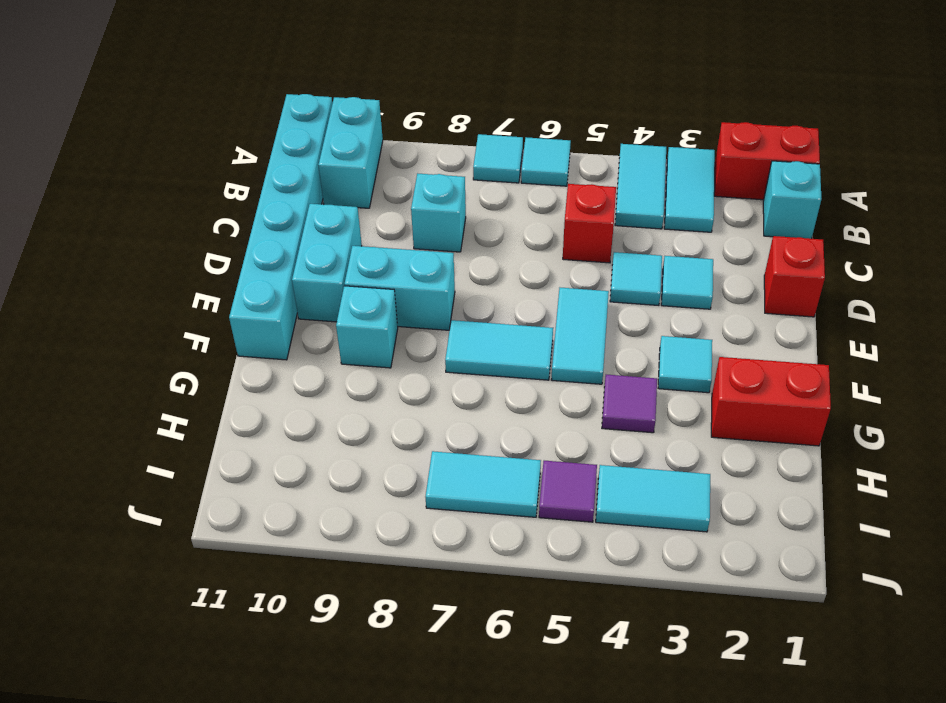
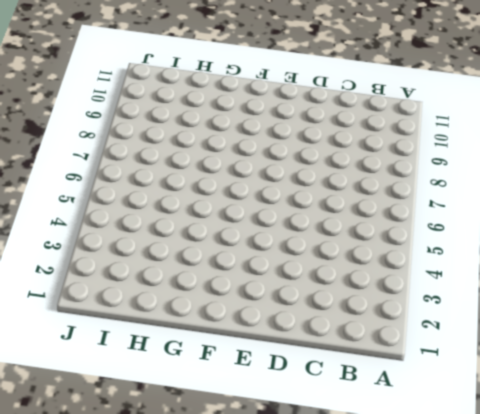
none -> red brick A1:A2 level 1
none -> cyan tile A3:B3 level 1
none -> cyan tile A4:B4 level 1

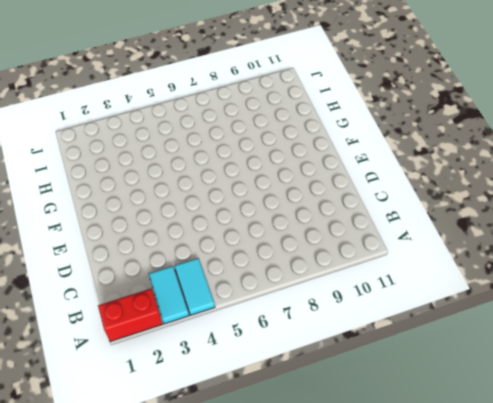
none -> cyan tile A6 level 1
none -> cyan tile A7 level 1
none -> cyan brick A10:B10 level 1

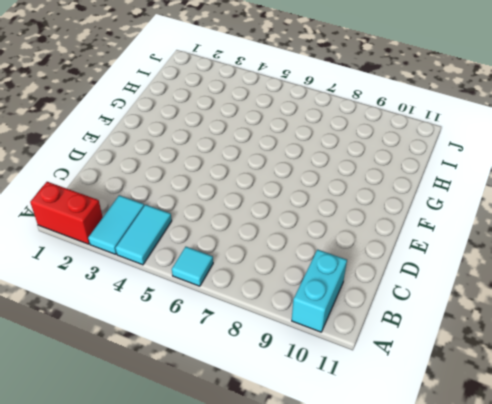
none -> cyan tile A7 level 1
none -> cyan brick A11:F11 level 1
none -> cyan brick B1 level 1

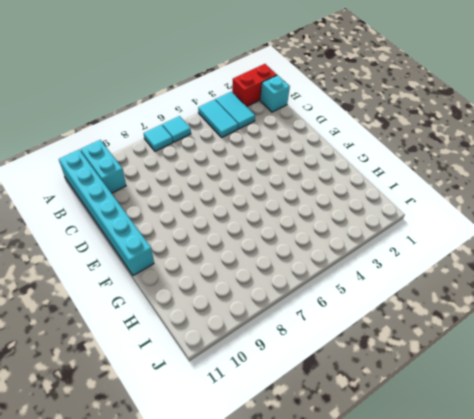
none -> red brick C5 level 1
none -> cyan brick C8 level 1
none -> red brick D1 level 1

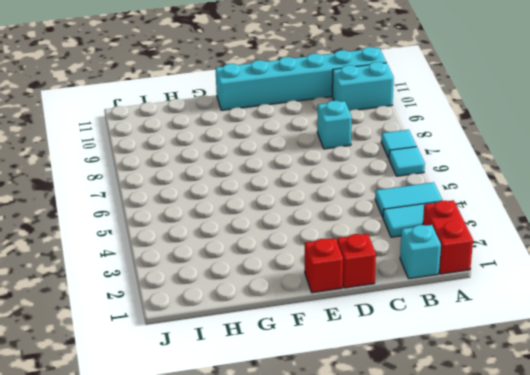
red brick E1 level 1 -> red brick C5 level 1
none -> cyan tile D3 level 1
none -> cyan tile D4 level 1
none -> cyan brick D10:E10 level 1

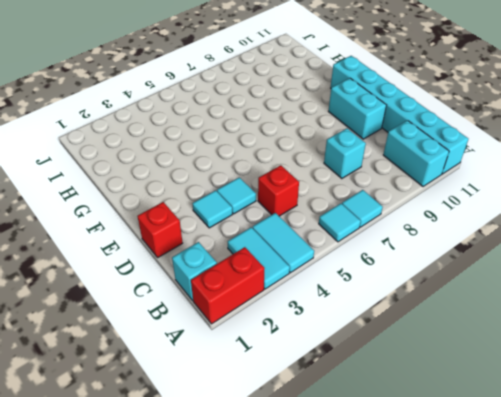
none -> cyan tile E5:F5 level 1
none -> cyan brick E8:E9 level 1
none -> cyan tile F3 level 1

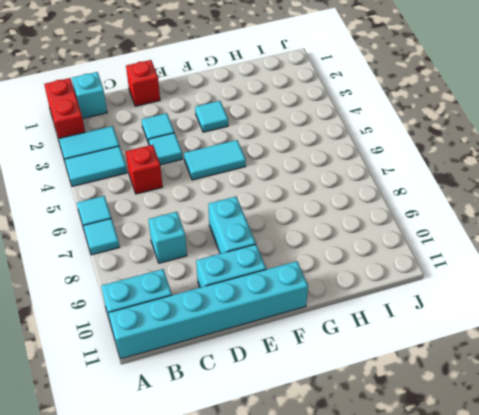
none -> cyan tile F6:F7 level 1
none -> cyan brick F9 level 1
none -> red brick G1:G2 level 1

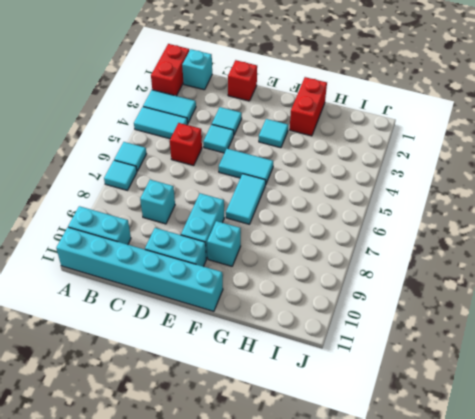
none -> purple tile G4 level 1
none -> cyan tile I3:I4 level 1
none -> purple tile I5 level 1

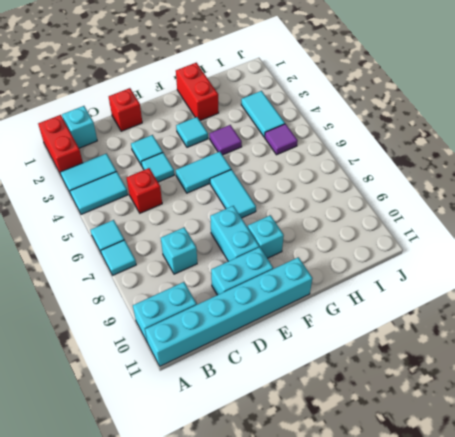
none -> cyan tile I6:I7 level 1

